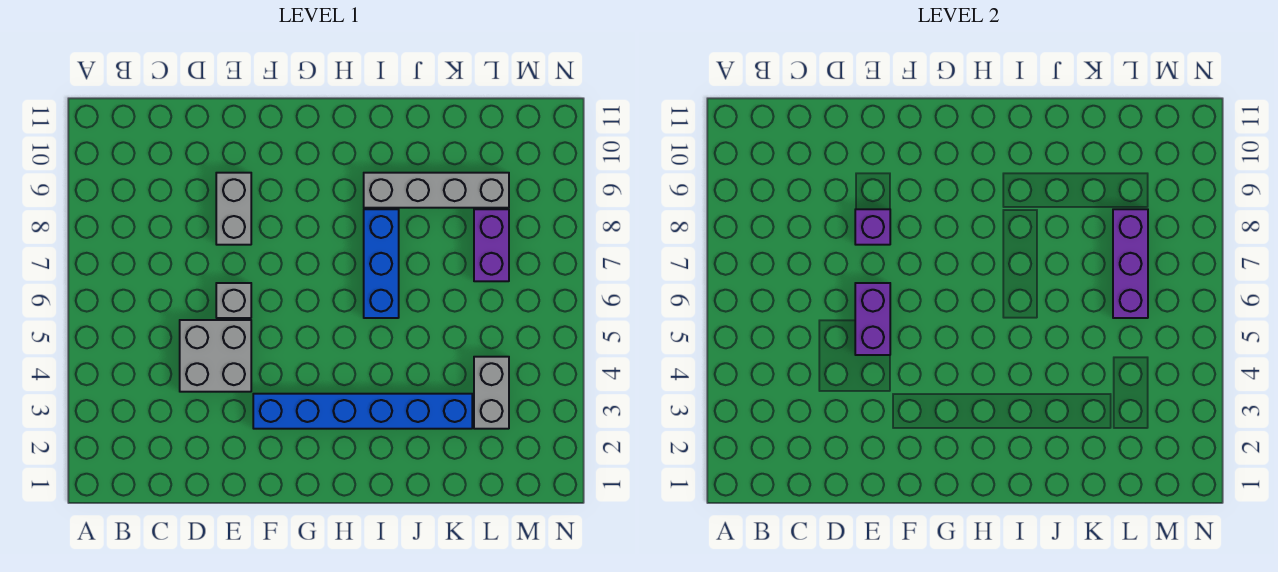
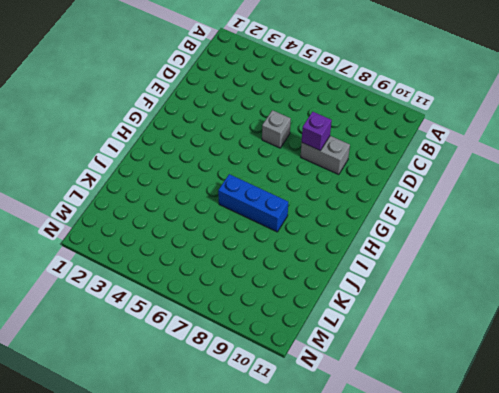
none -> grey brick D4:E5 level 1
none -> blue brick F3:K3 level 1

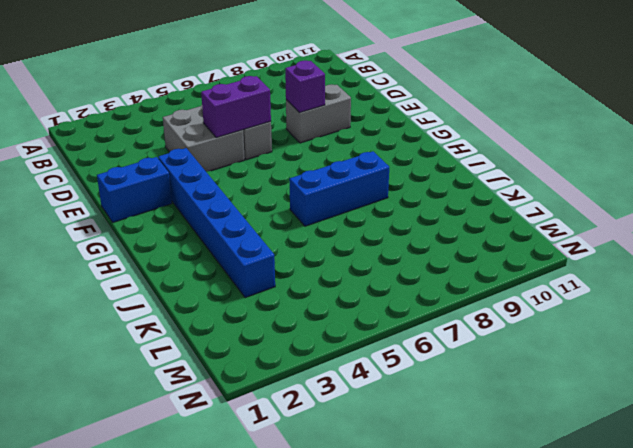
blue brick F1:F2 level 1 -> none
none -> grey brick I9:L9 level 1
none -> grey brick L3:L4 level 1

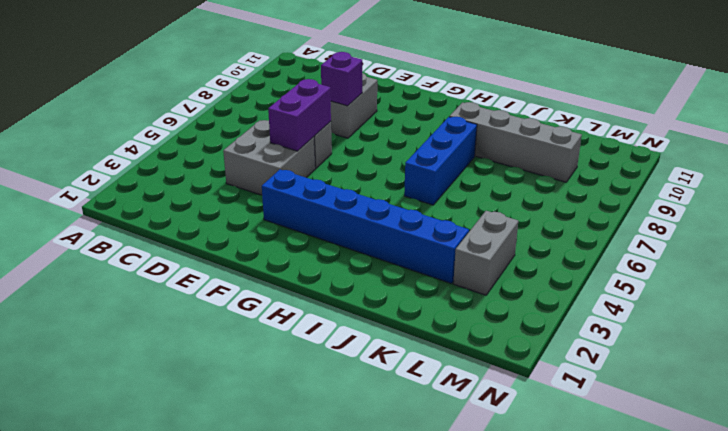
none -> purple brick L7:L8 level 1
none -> purple brick L6:L8 level 2

